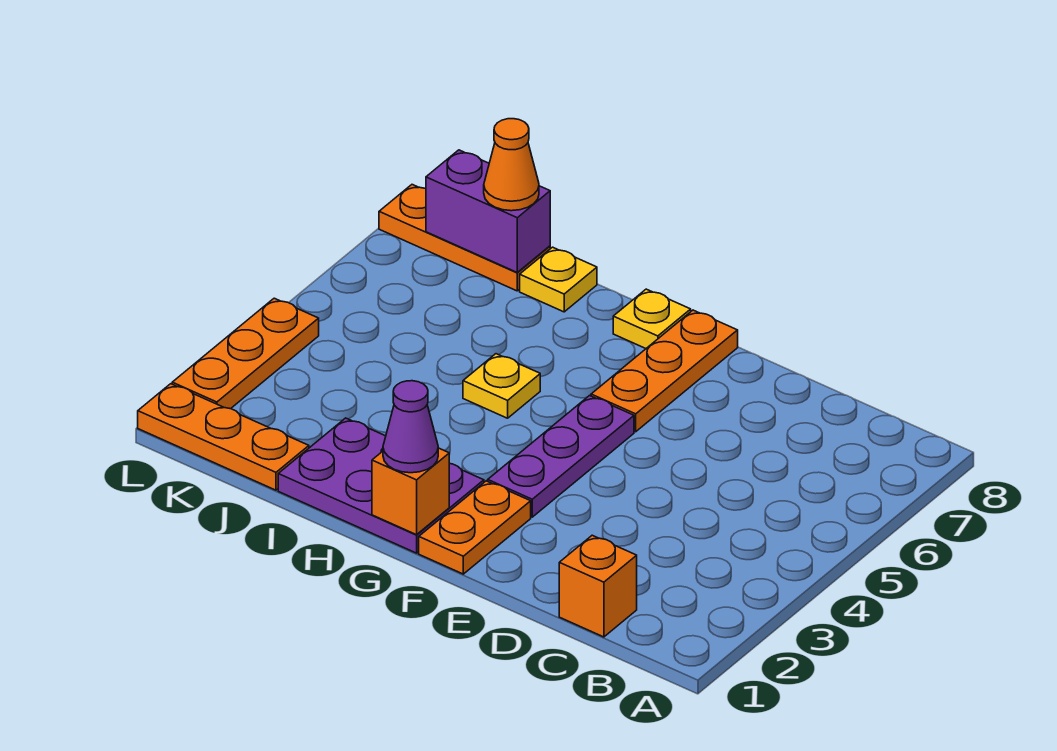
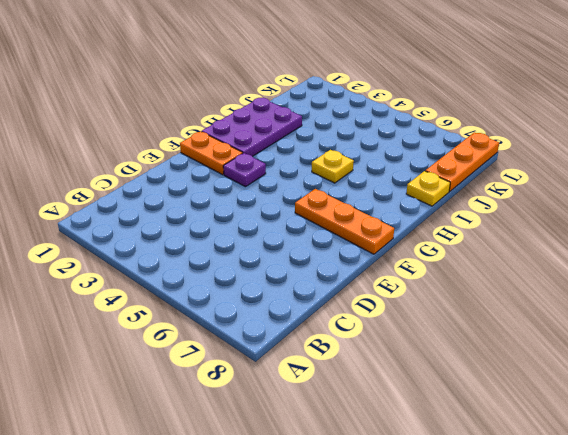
purple plate F3 level 1 -> purple plate F3:F5 level 1
none -> orange brick C1 level 1
none -> yellow plate G8 level 1
none -> orange plate J1:L1 level 1

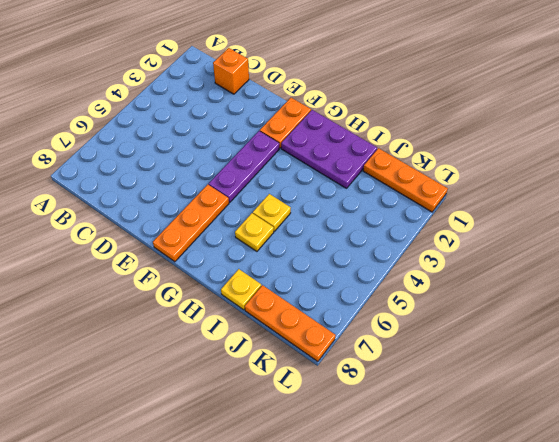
yellow plate H6 level 1 -> yellow plate G8 level 1
none -> orange plate L2:L4 level 1
none -> orange brick G1 level 2
none -> purple brick J8:K8 level 2

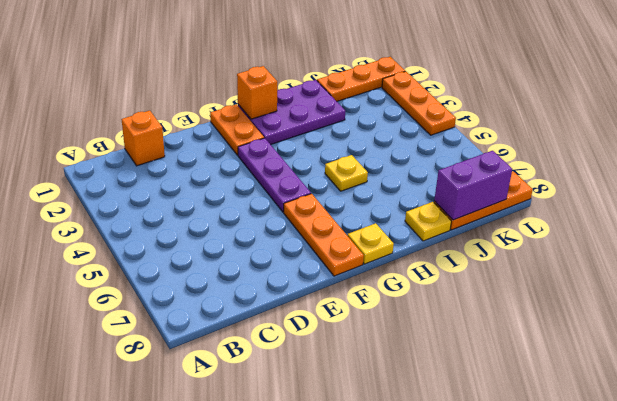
none -> purple cone G1 level 3
none -> orange cone J8 level 3

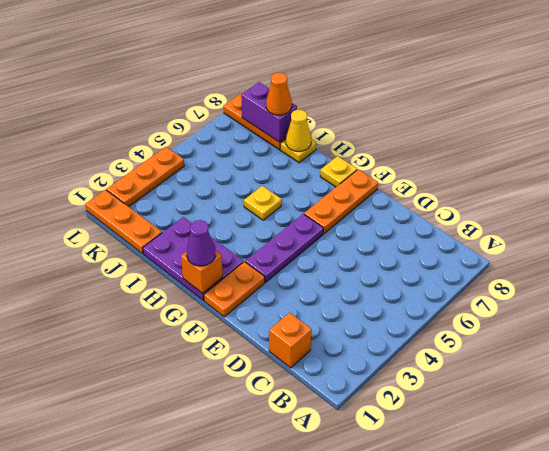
yellow cone I8 level 2 -> none

